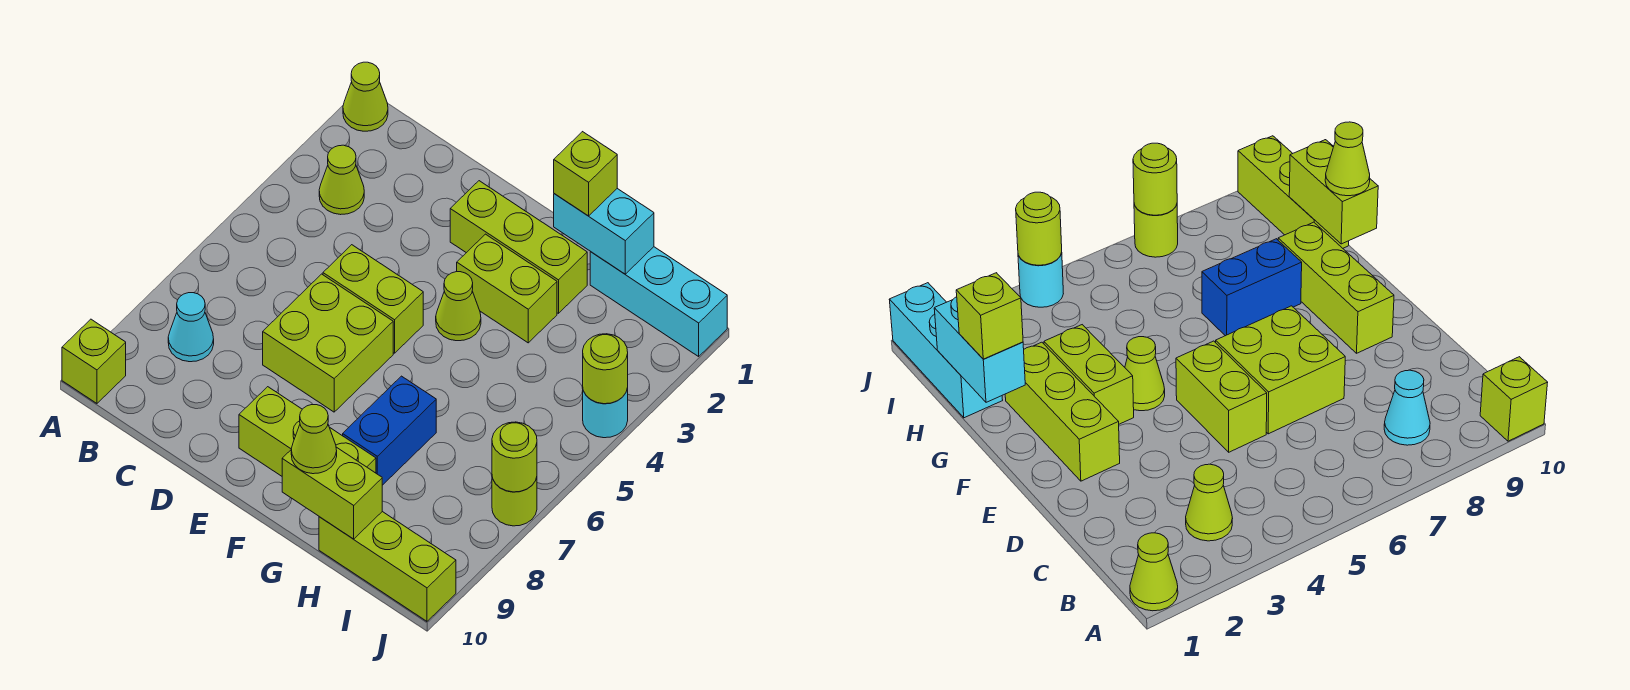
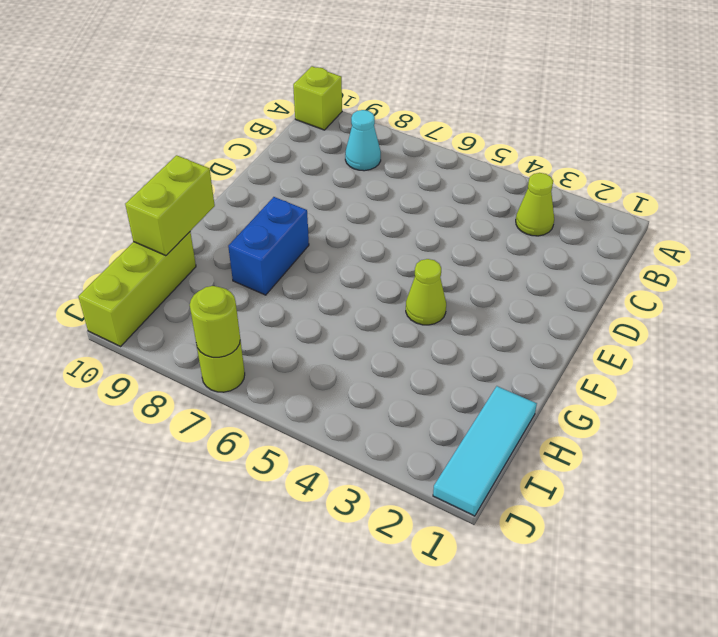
blue brick F8:G8 level 1 -> blue brick G7:G8 level 1
cyan tile H1:J1 level 1 -> cyan brick H1:J1 level 1
none -> lime cone A1 level 1
none -> lime brick D5:E5 level 1
none -> lime brick D6:E7 level 1

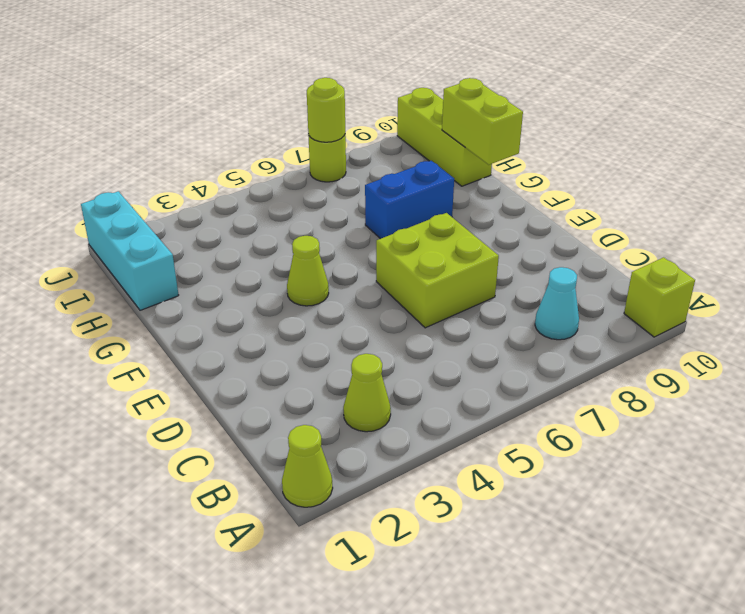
none -> lime brick D5:E5 level 1
none -> lime brick E2:G2 level 1
none -> lime brick E9:G9 level 1

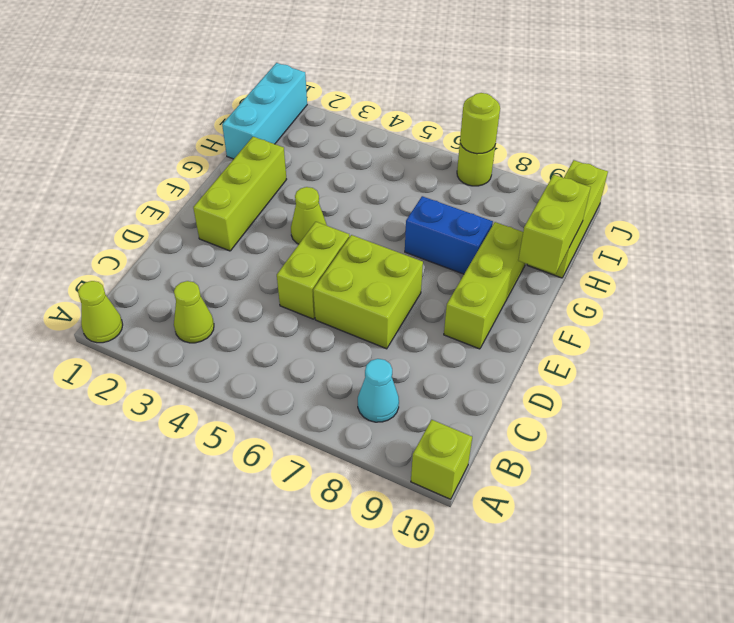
none -> lime brick F3:G3 level 1
none -> cyan round brick J4 level 1
none -> cyan brick G1:H1 level 2

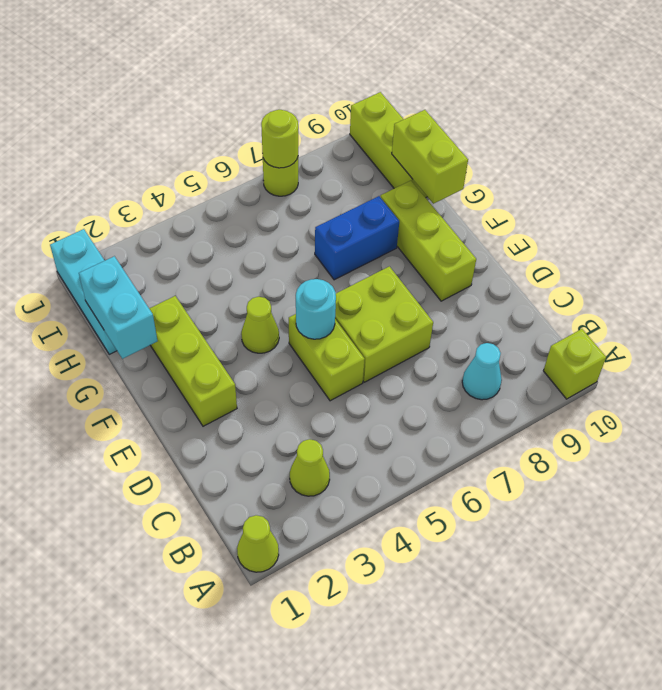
cyan round brick E5 level 2 -> cyan round brick J4 level 1
none -> lime brick F3:G3 level 1
none -> lime round brick J4 level 2
none -> lime brick G1 level 3

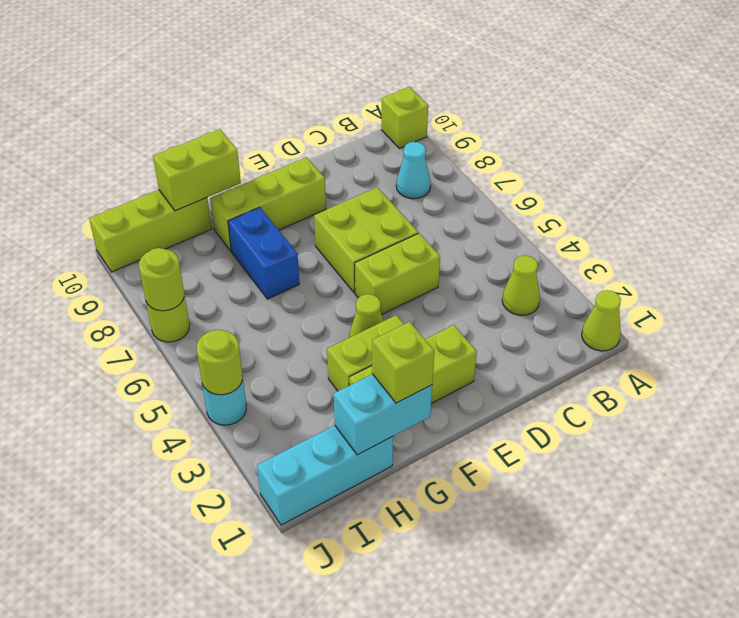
none -> lime cone G10 level 3

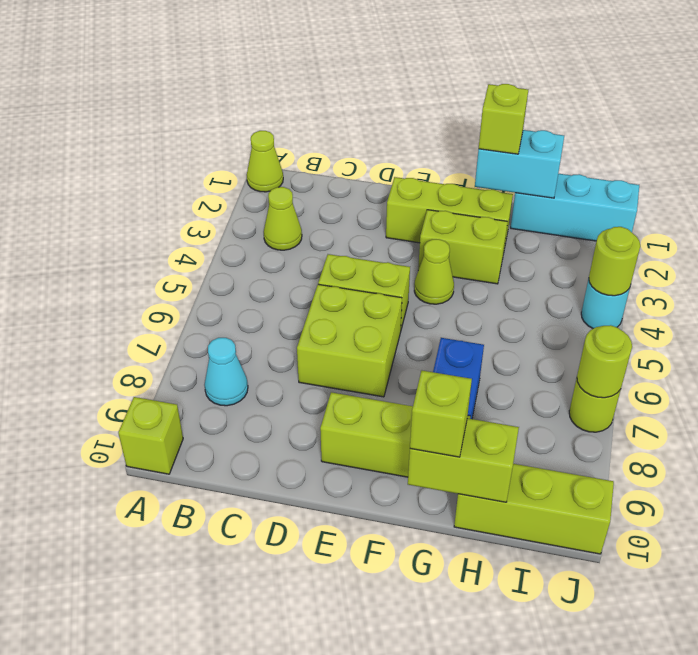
lime brick G10 level 3 -> lime cone G10 level 3

